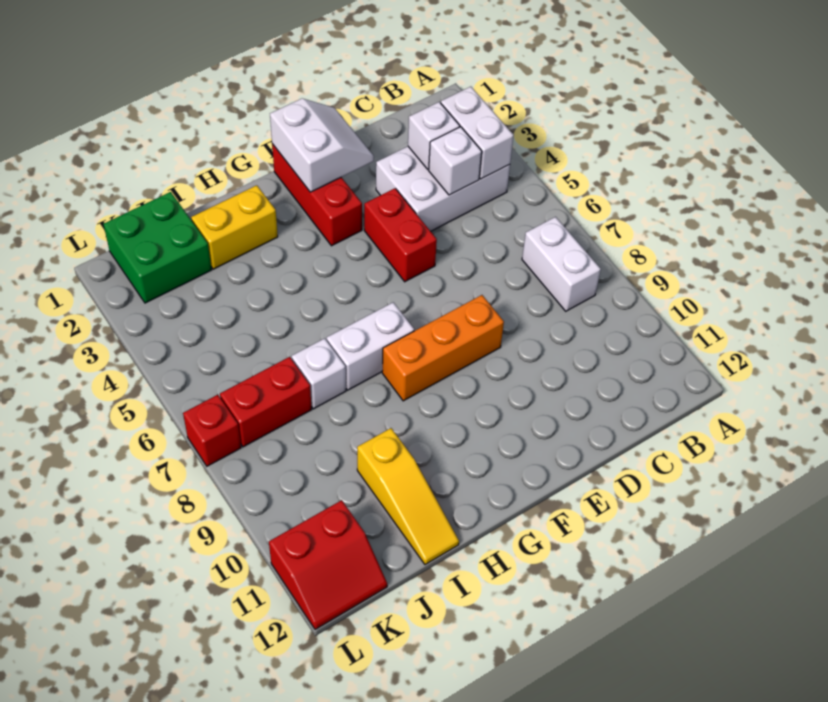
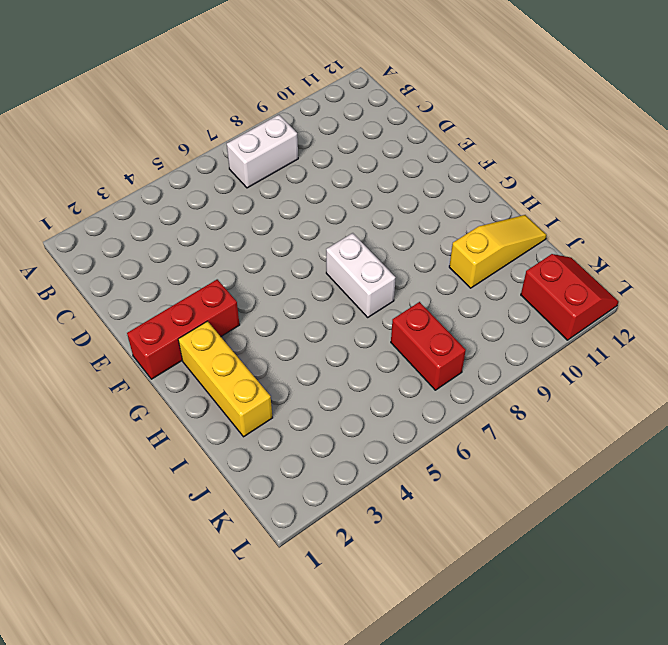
yellow brick G2:I2 level 1 -> yellow brick H2:I2 level 1
none -> white brick B3:D4 level 1
none -> red brick E4:E5 level 1
none -> orange brick E8:G8 level 1

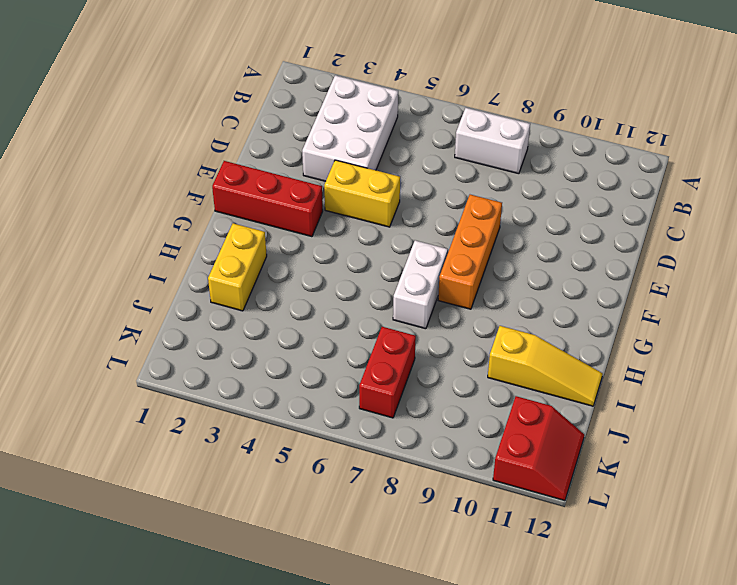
yellow brick E4:E5 level 1 -> red brick E4:E5 level 1
none -> white brick I7 level 1
none -> green brick J1:K2 level 1
none -> red brick L7 level 1

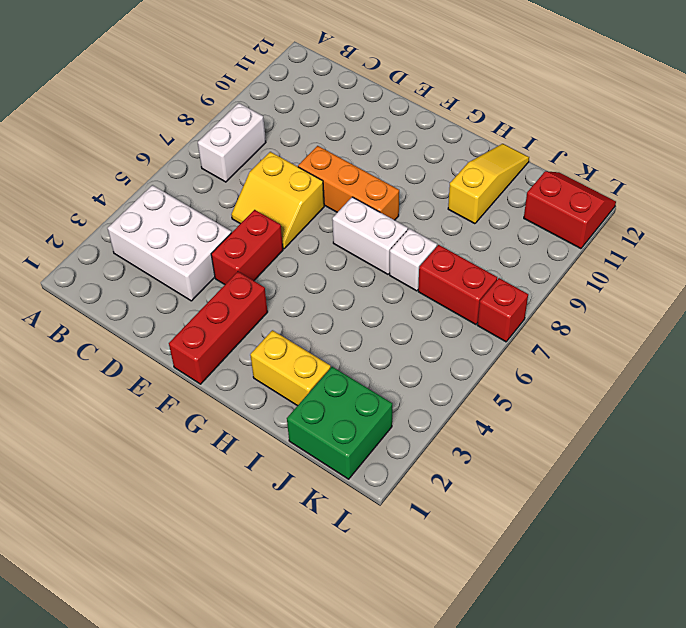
yellow slope D6:E7 level 1 top 7 -> none
none -> white brick B3:B4 level 2
none -> white brick C3 level 2
none -> white brick C4 level 2

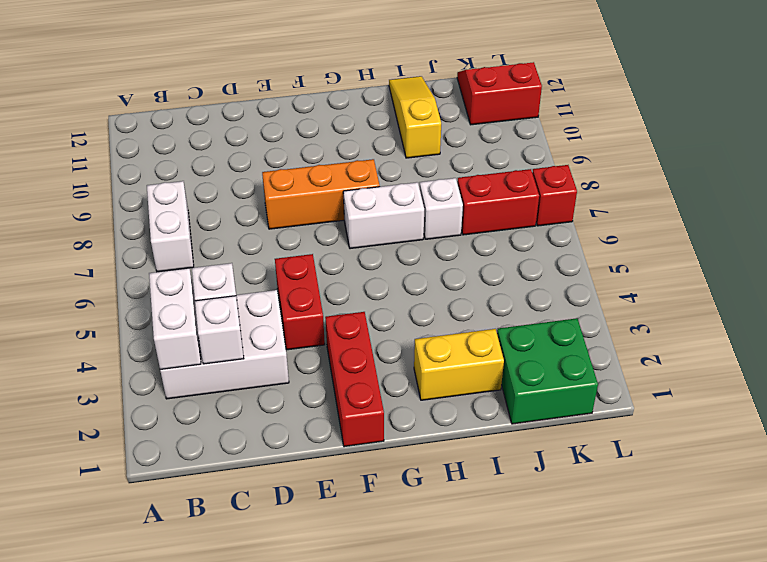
none -> white slope E1:F2 level 2 top F

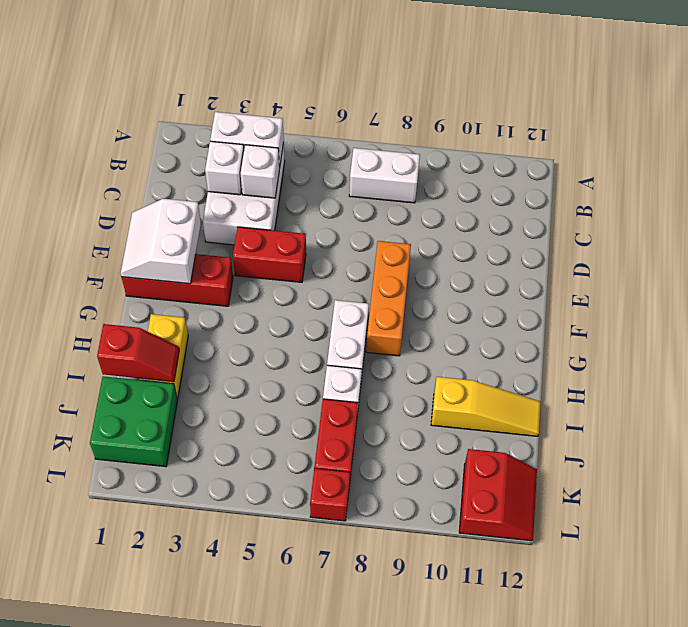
white slope E1:F2 level 2 top 2 -> white slope E1:F2 level 2 top F
red slope I1:I2 level 2 top 1 -> none

